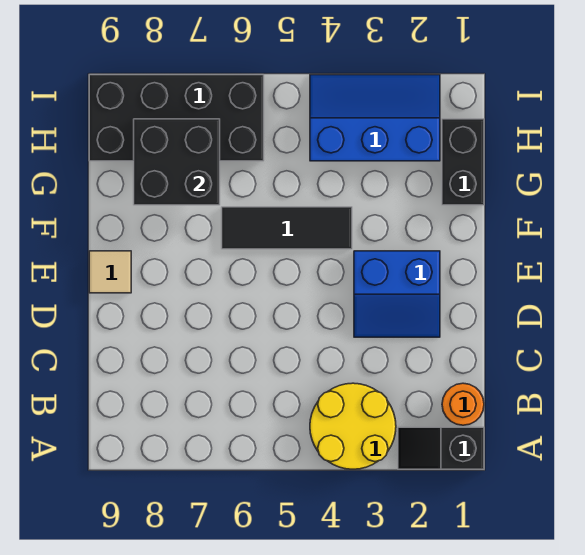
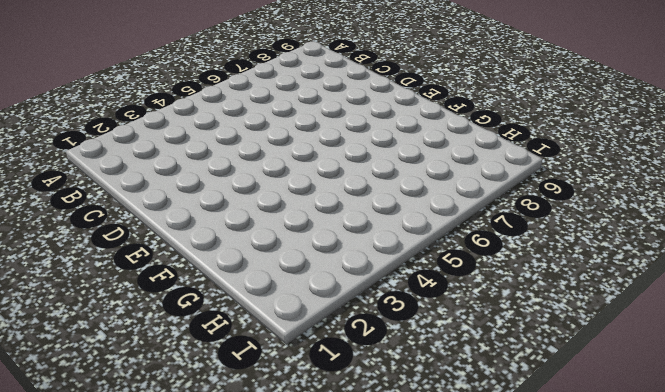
none -> black slope A1:A2 level 1 top 1
none -> yellow round brick A3:B4 level 1

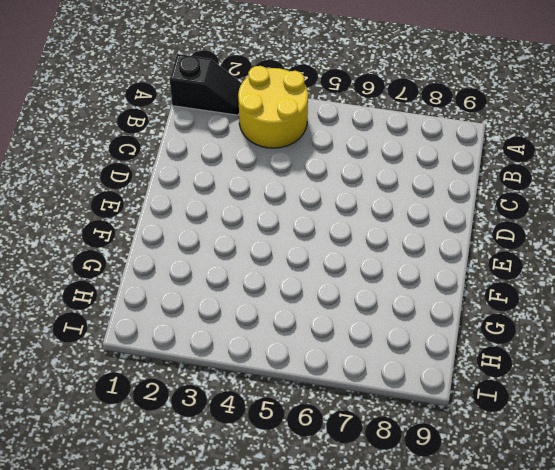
none -> orange round brick B1 level 1
none -> blue slope D2:E3 level 1 top E

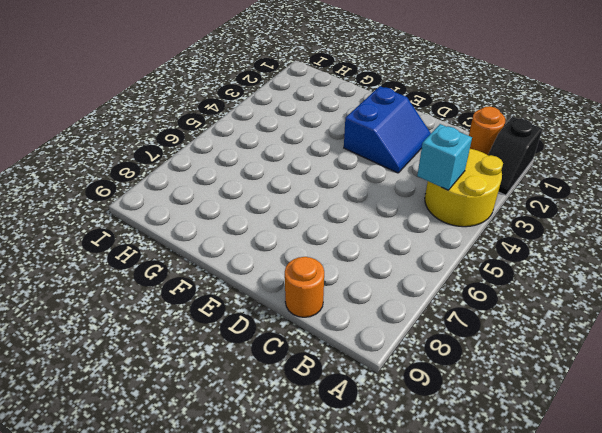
cyan brick B4 level 2 -> none
orange round brick C9 level 1 -> none
none -> tan tile E9 level 1
none -> black tile F4:F6 level 1

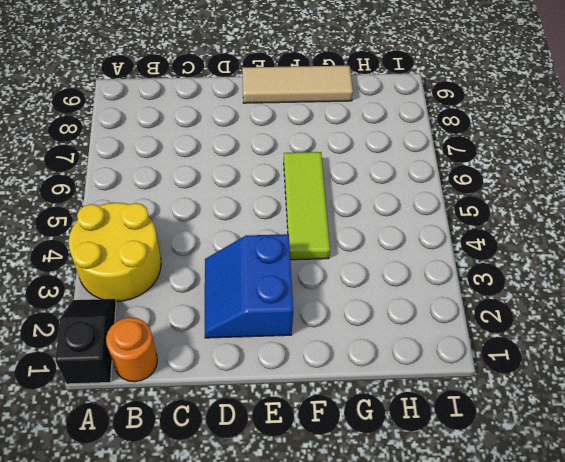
tan tile E9:G9 level 1 -> tan tile E9 level 1
lime tile F4:F6 level 1 -> black tile F4:F6 level 1
none -> black brick G1:H1 level 1
none -> blue slope H2:I4 level 1 top H

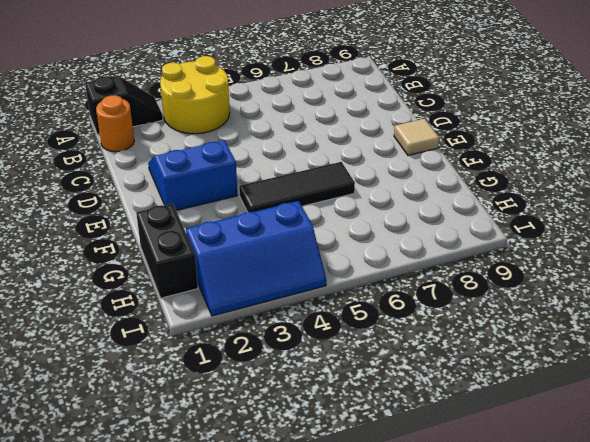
none -> black brick H6:I9 level 1
none -> black brick G7:H8 level 2

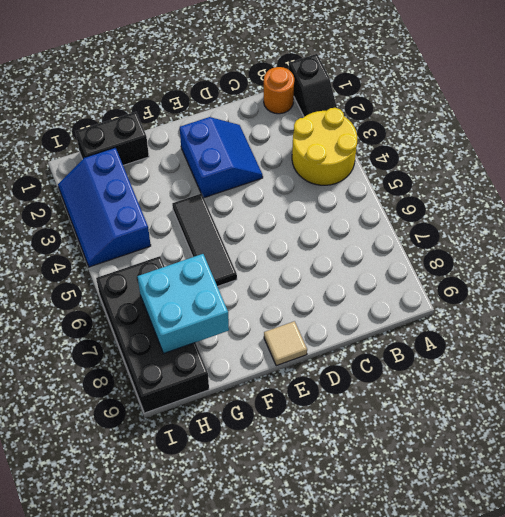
cyan brick G7:H8 level 2 -> black brick G7:H8 level 2

